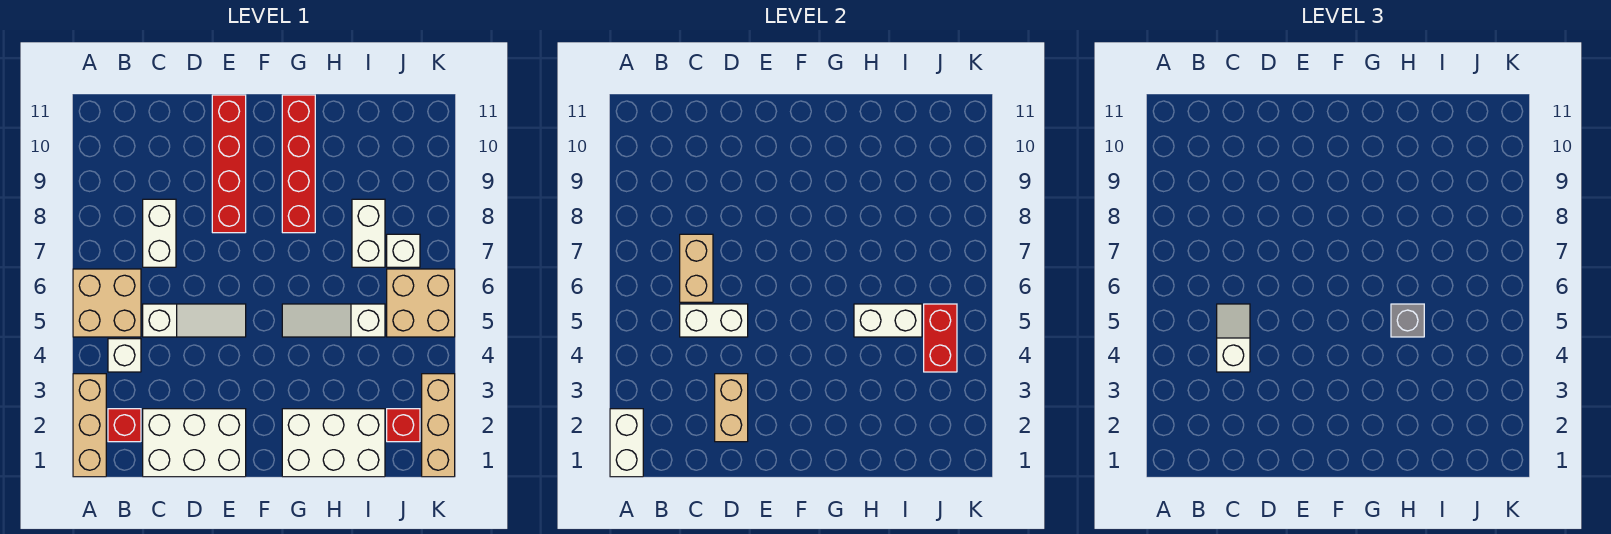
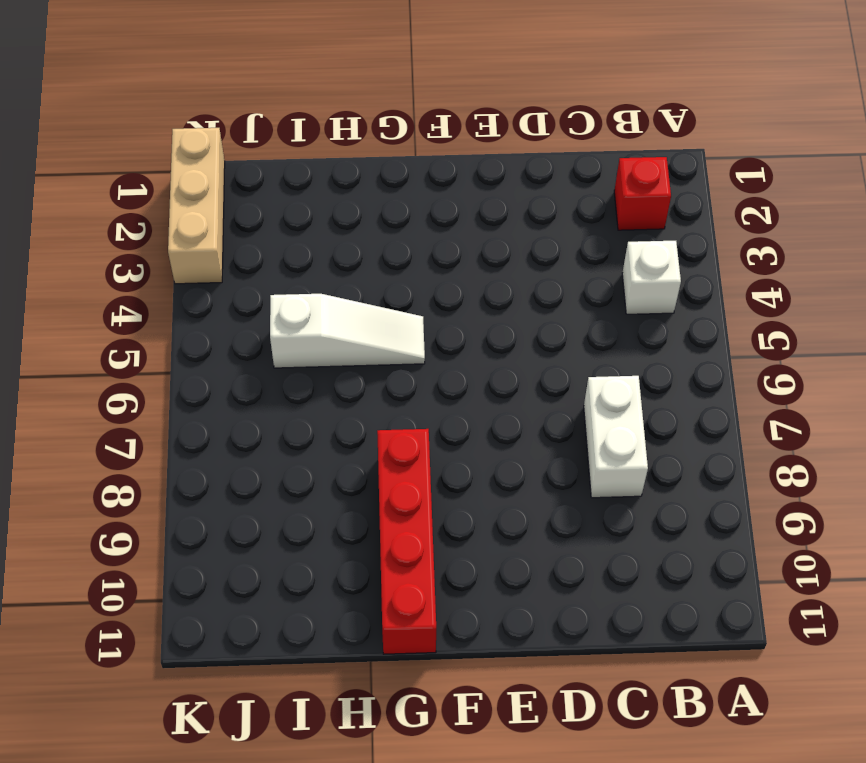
none -> tan brick A1:A3 level 1
none -> tan brick A5:B6 level 1
none -> white brick C1:E2 level 1

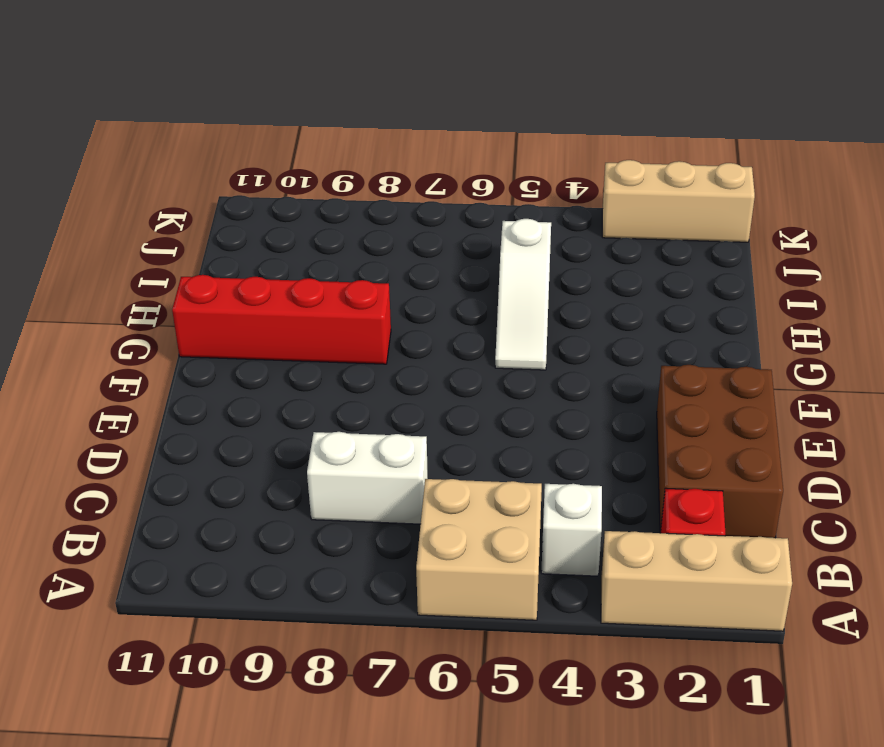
brown brick C1:E2 level 1 -> white brick C1:E2 level 1
none -> white slope C5:E5 level 1 top C
none -> red brick E8:E11 level 1
none -> white brick G1:I2 level 1

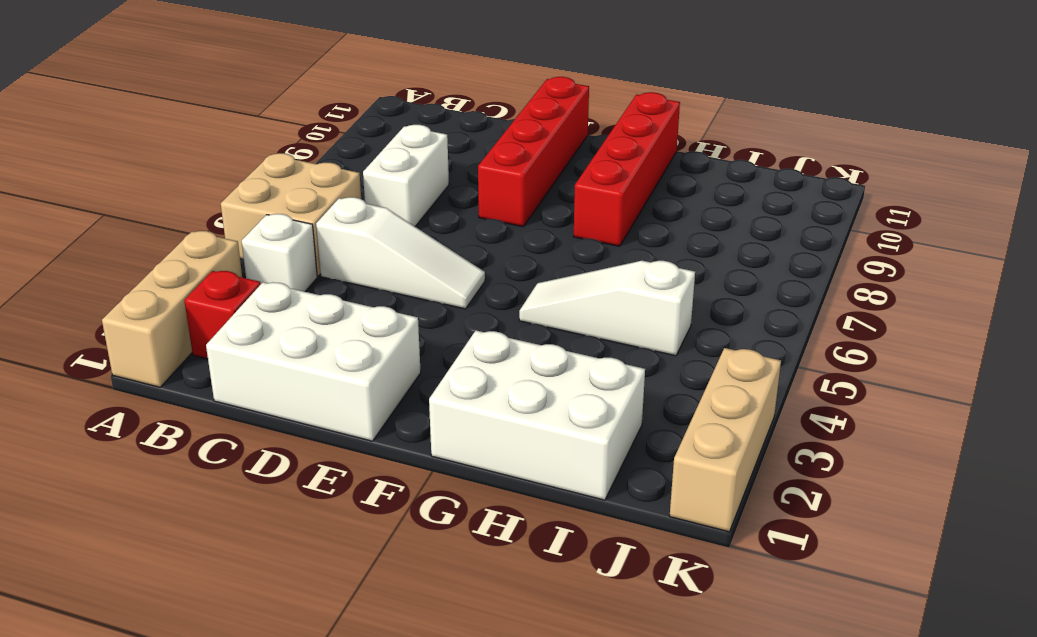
none -> white brick I7:I8 level 1
none -> red brick J2 level 1
none -> tan brick J5:K6 level 1

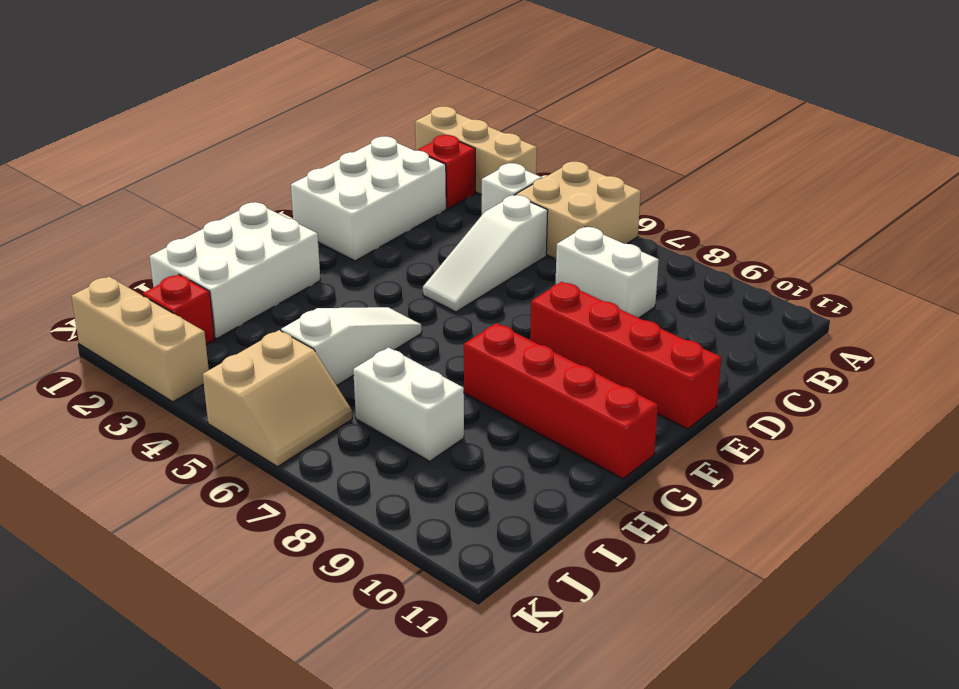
tan slope J5:K6 level 1 top 5 -> tan brick J5:K6 level 1
none -> white brick J7 level 1
none -> white brick A1:A2 level 2
none -> white brick C5:D5 level 2

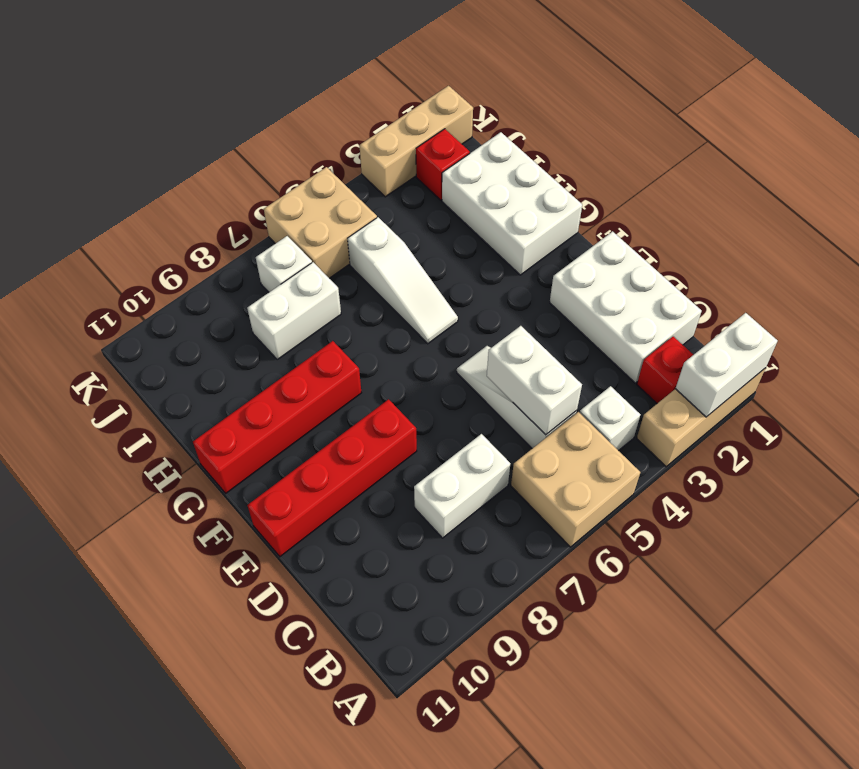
none -> tan brick C6:C7 level 2
none -> tan brick D2:D3 level 2
none -> white brick H5:I5 level 2

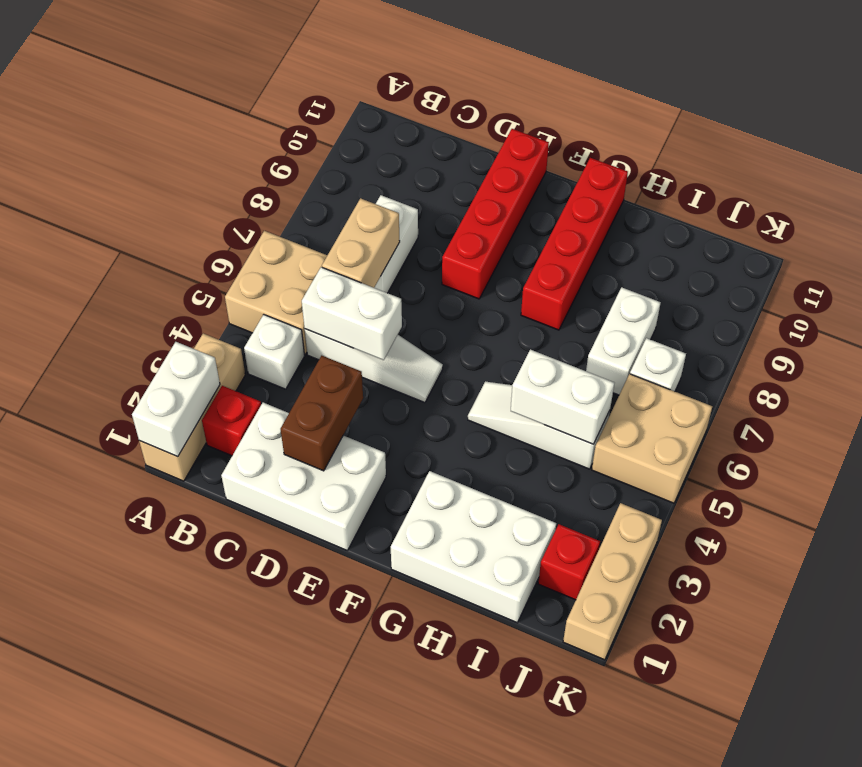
brown brick D2:D3 level 2 -> tan brick D2:D3 level 2
none -> red brick J4:J5 level 2
none -> white slope C4:C5 level 3 top 4
none -> grey brick H5 level 3

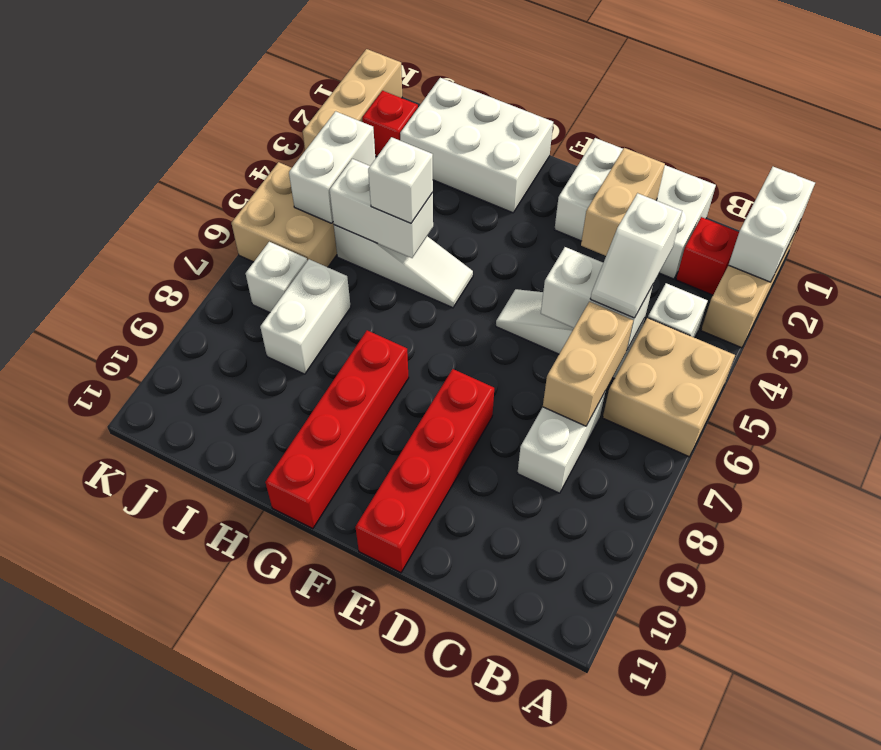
white brick H5 level 3 -> grey brick H5 level 3
white brick J4:J5 level 2 -> red brick J4:J5 level 2

